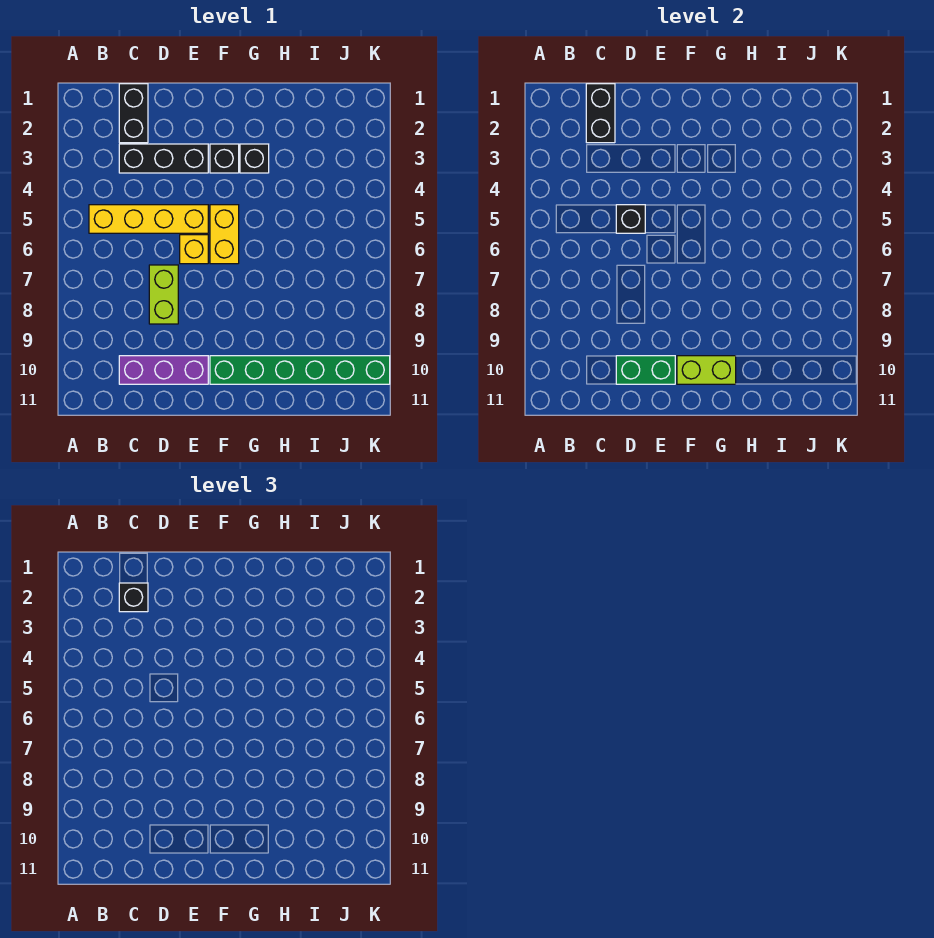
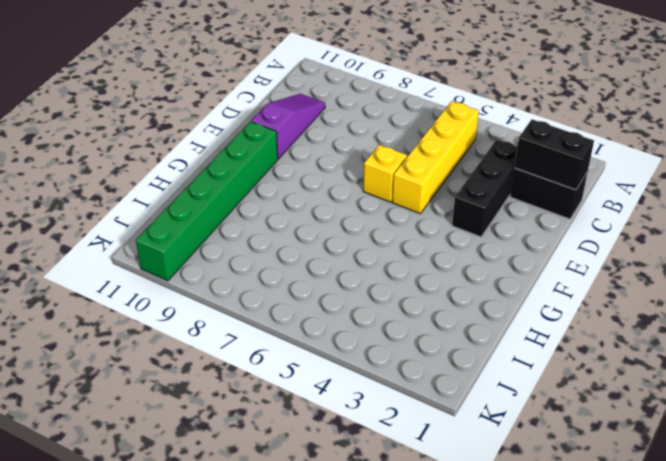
purple slope C10:E10 level 1 top E -> purple brick C10:E10 level 1
none -> lime brick D7:D8 level 1
none -> black brick F3 level 1
none -> yellow brick F5:F6 level 1

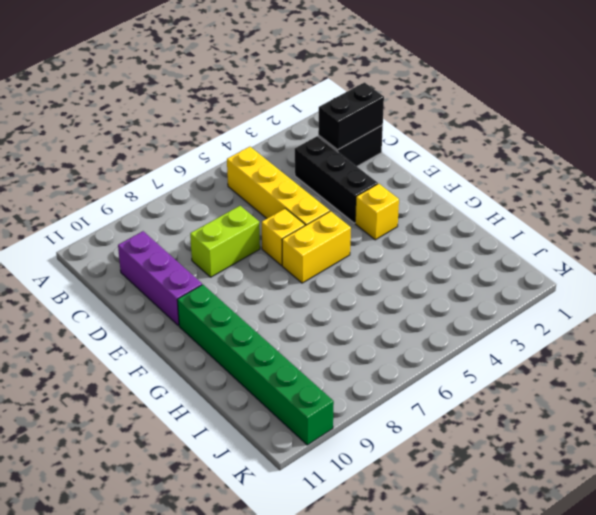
yellow brick F3 level 1 -> black brick F3 level 1
none -> black brick G3 level 1
none -> black brick D5 level 2
none -> green brick D10:E10 level 2

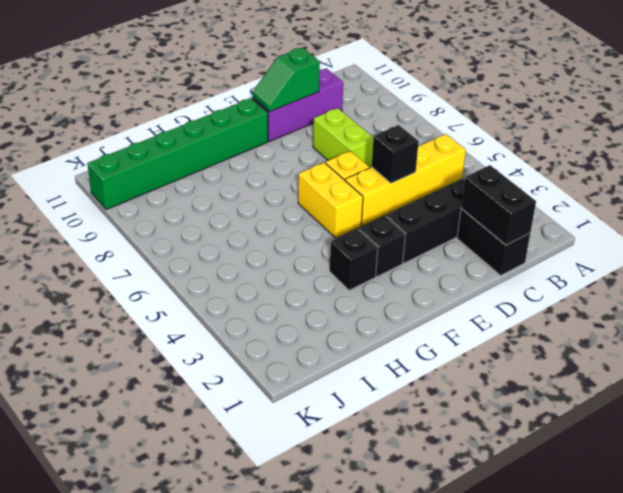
green slope D10:E10 level 2 top D -> green brick D10:E10 level 2
none -> lime brick F10:G10 level 2
none -> black brick C2 level 3

